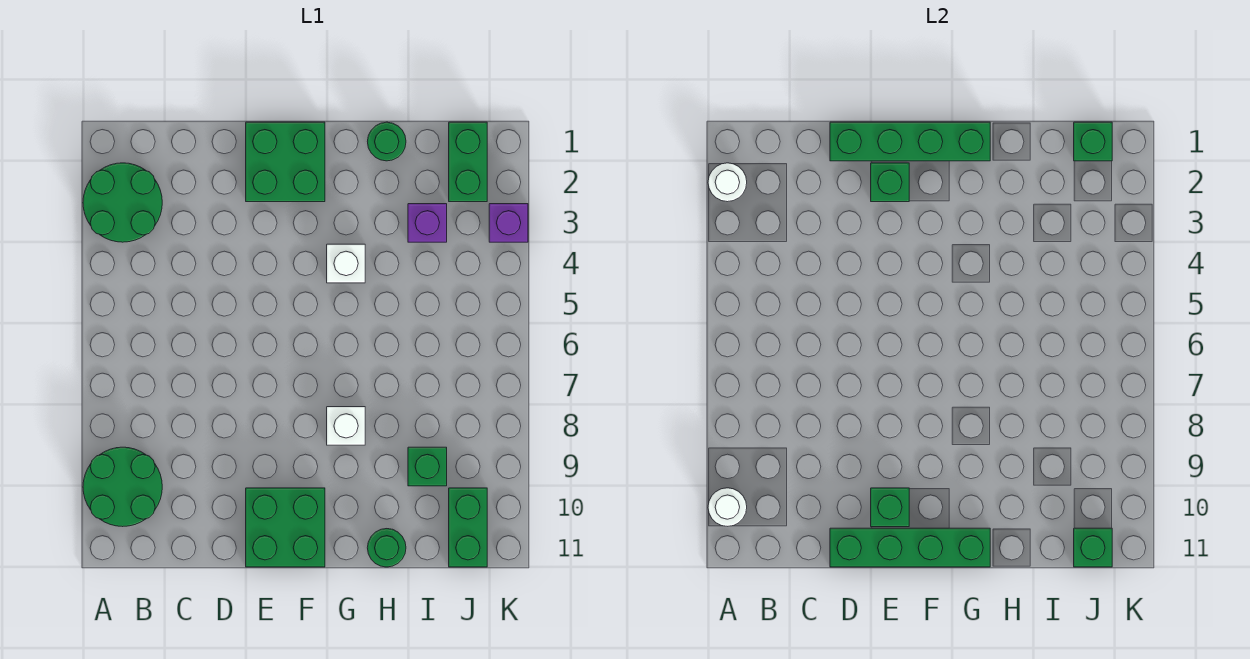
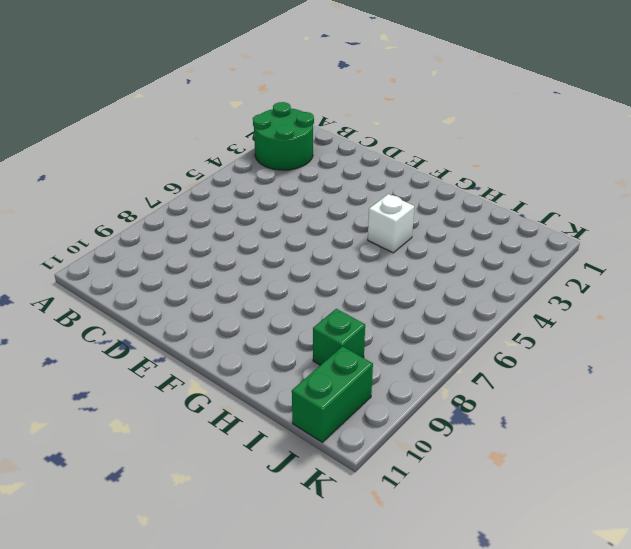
none -> green round brick A9:B10 level 1
none -> green brick E1:F2 level 1
none -> green brick E10:F11 level 1

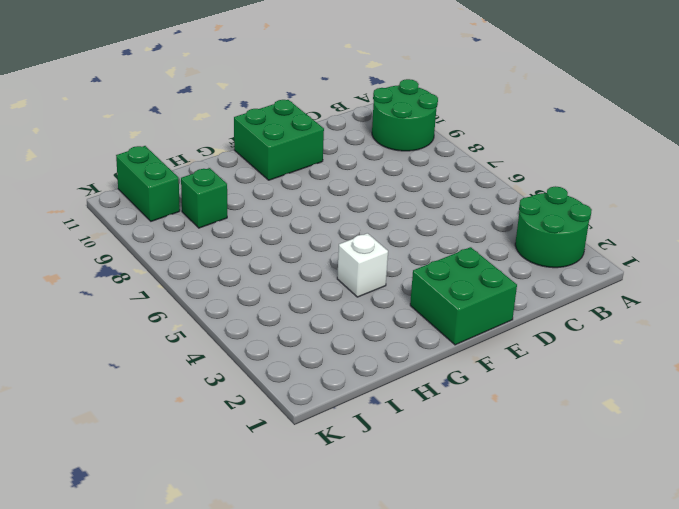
none -> white brick G8 level 1
none -> green round brick H1 level 1
none -> green round brick H11 level 1

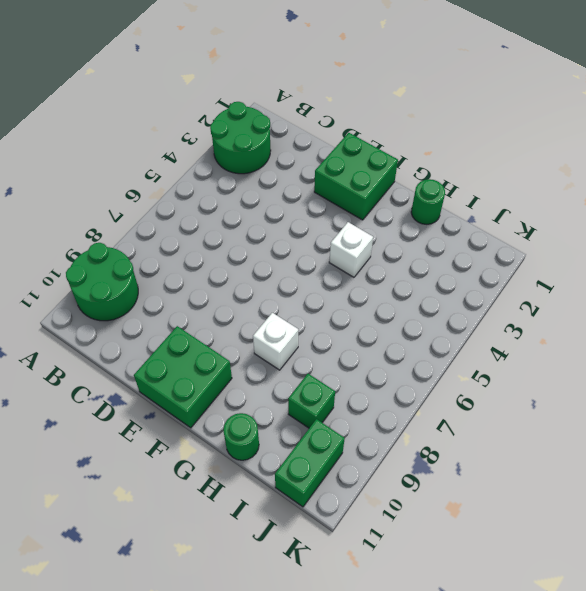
none -> purple brick I3 level 1
none -> green brick J1:J2 level 1
none -> purple brick K3 level 1

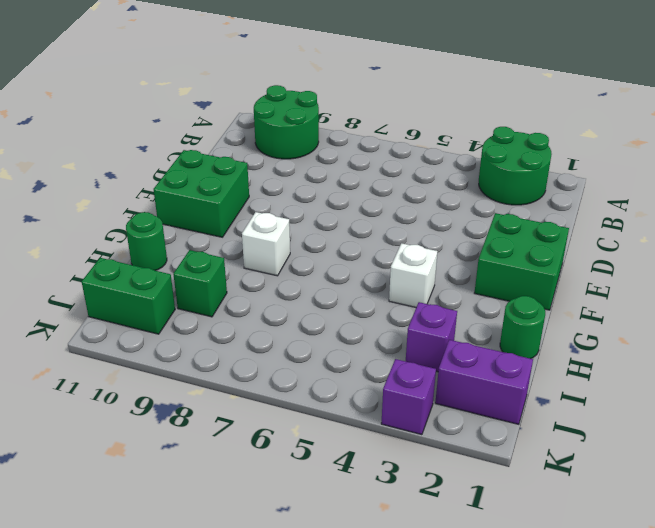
purple brick J1:J2 level 1 -> green brick J1:J2 level 1
none -> white round brick A2 level 2
none -> white round brick A10 level 2
none -> green brick D1:G1 level 2

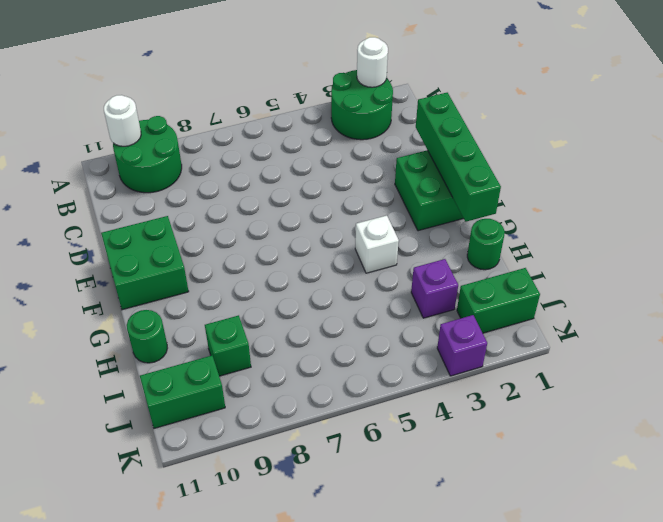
none -> white brick G8 level 1
none -> green brick D11:G11 level 2
none -> green brick E2 level 2

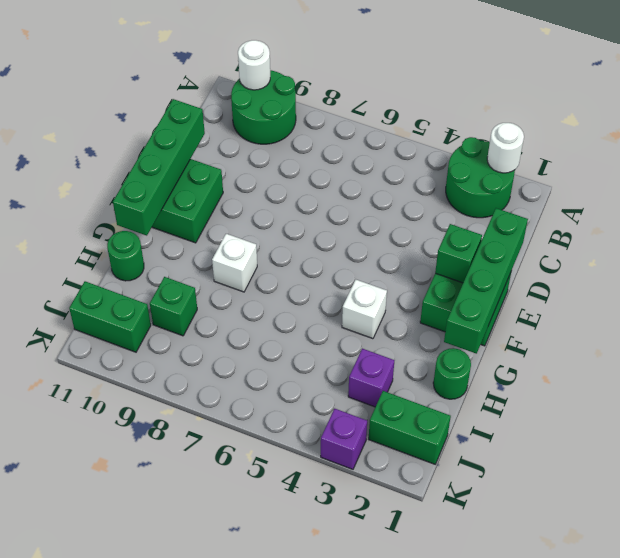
none -> green brick E10 level 2
none -> green brick J1 level 2
none -> green brick J11 level 2

